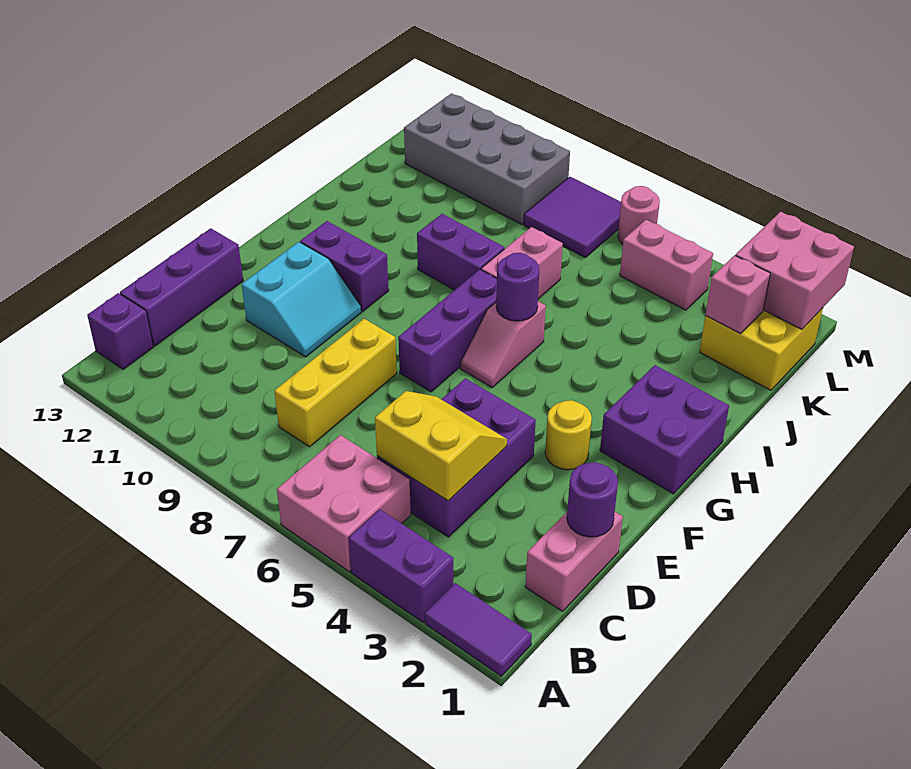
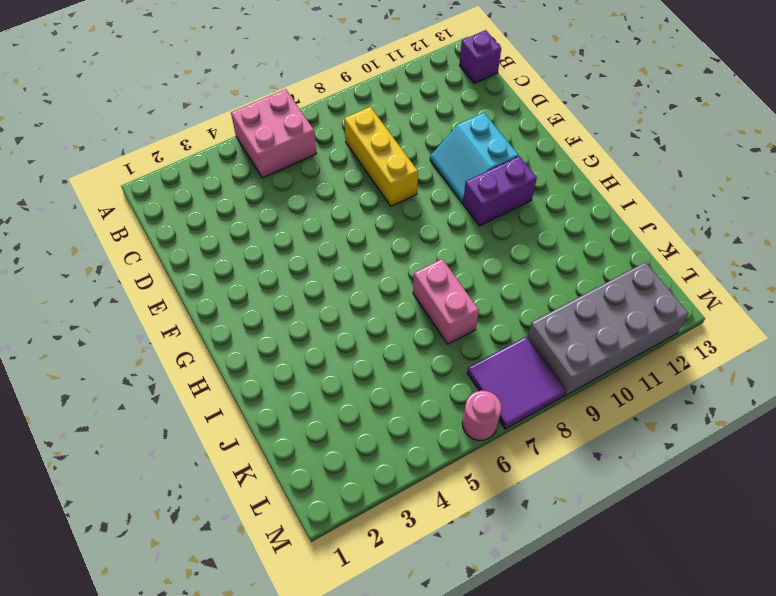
none -> purple tile A1:A2 level 1
none -> purple brick A3:A4 level 1
none -> pink brick C1:D1 level 1

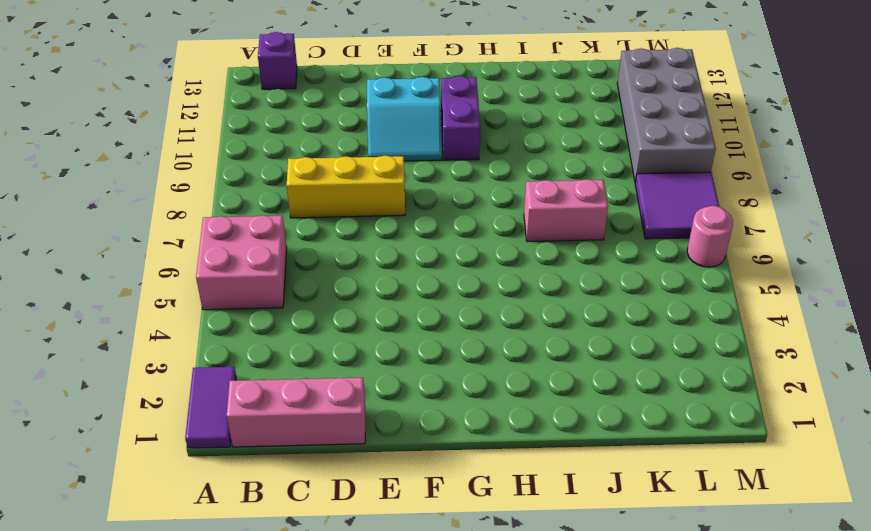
pink brick B1:D1 level 1 -> pink brick C1:D1 level 1
none -> purple brick A3:A4 level 1
none -> purple brick C4:E5 level 1
none -> purple brick C13:E13 level 1

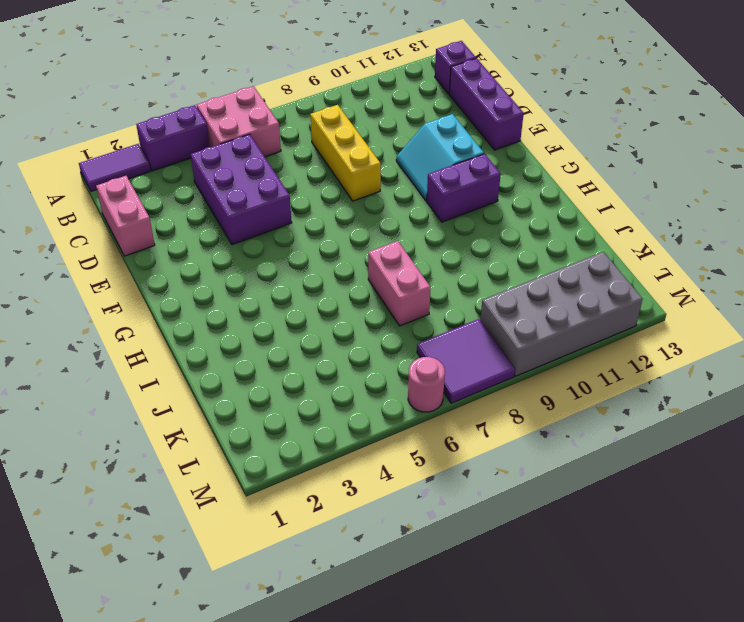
none -> yellow round brick F3 level 1
none -> purple brick F7:H7 level 1
none -> purple brick G1:H2 level 1

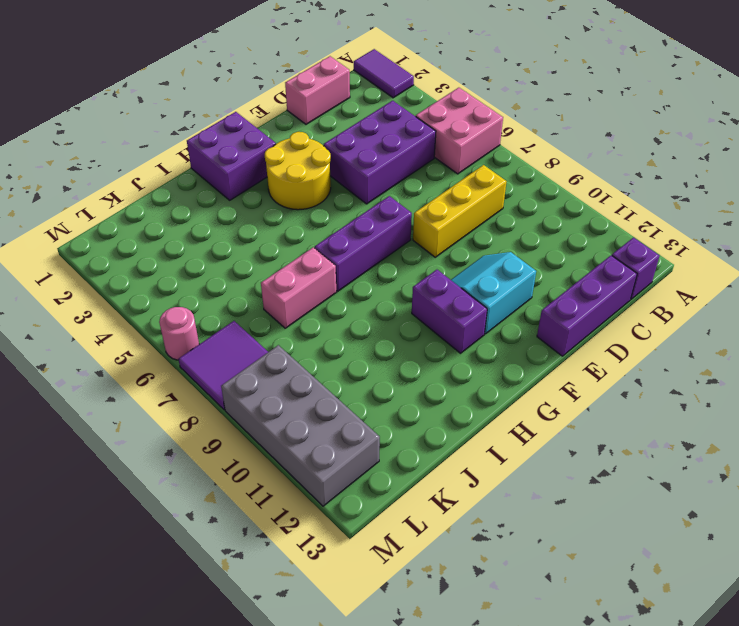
yellow round brick F3:G4 level 1 -> yellow round brick F3 level 1
none -> purple brick A3:A4 level 1
none -> pink slope G6:H6 level 1 top H
none -> purple brick I8:I9 level 1

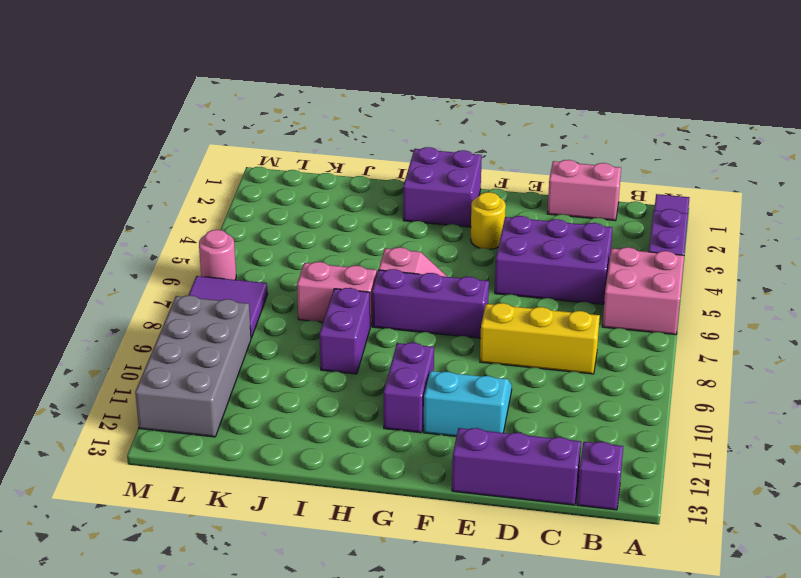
none -> yellow brick K1:L2 level 1
none -> pink brick L4:L5 level 1
none -> yellow slope C4:D5 level 2 top C

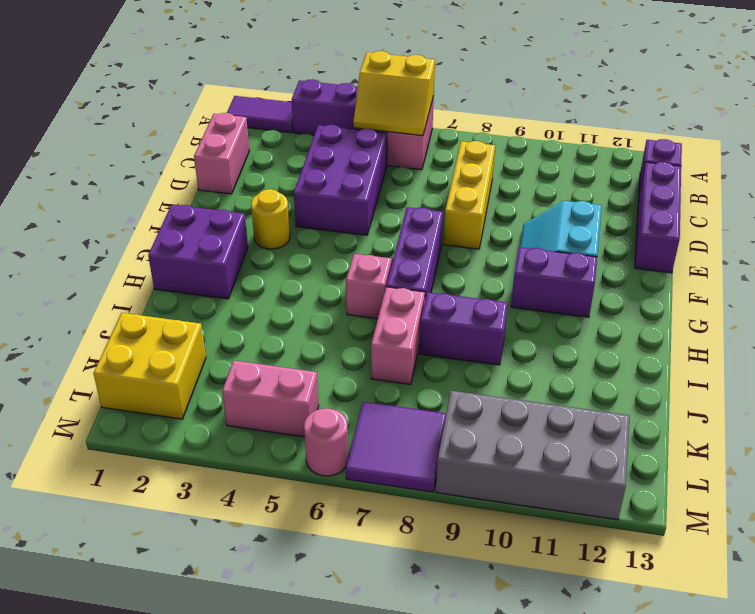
yellow slope A5:B6 level 2 top A -> yellow slope C4:D5 level 2 top C
none -> purple round brick D1 level 2
none -> purple round brick H6 level 2
none -> pink brick K2 level 2

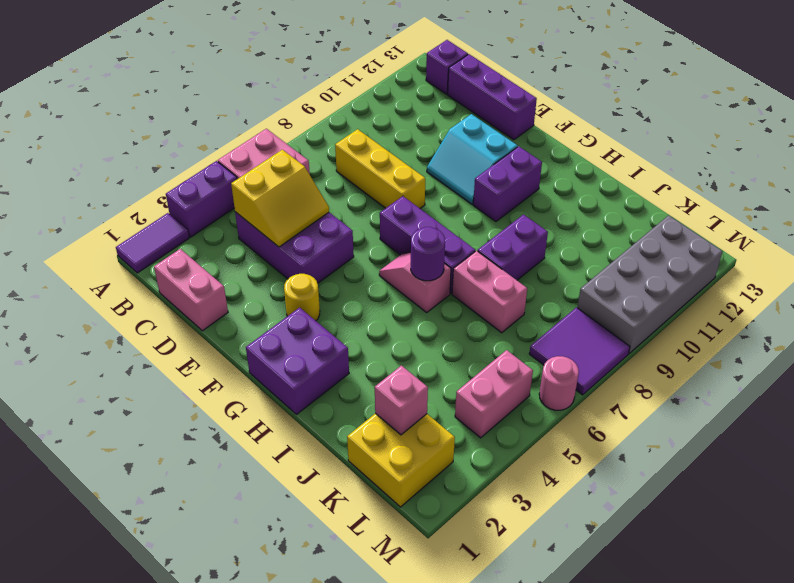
none -> purple round brick D1 level 2
none -> pink brick L1:M2 level 2

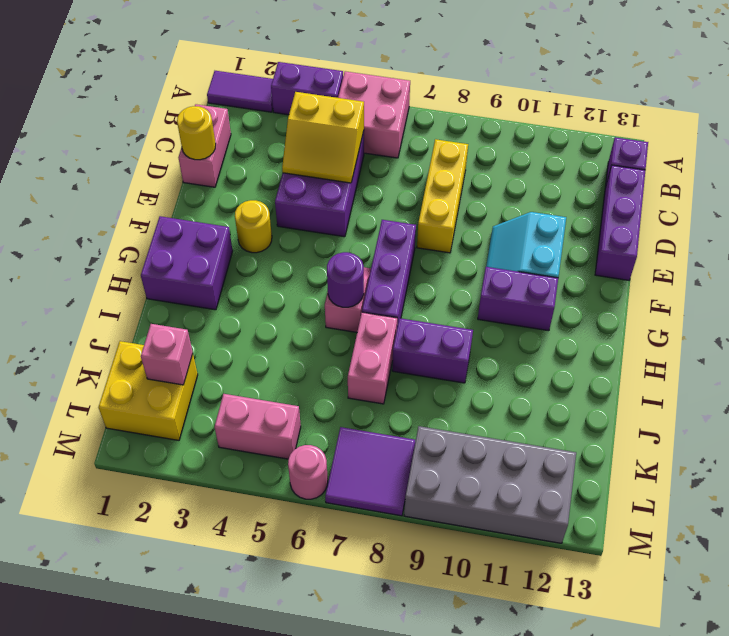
yellow round brick D1 level 2 -> purple round brick D1 level 2
none -> pink brick L1:M2 level 2

